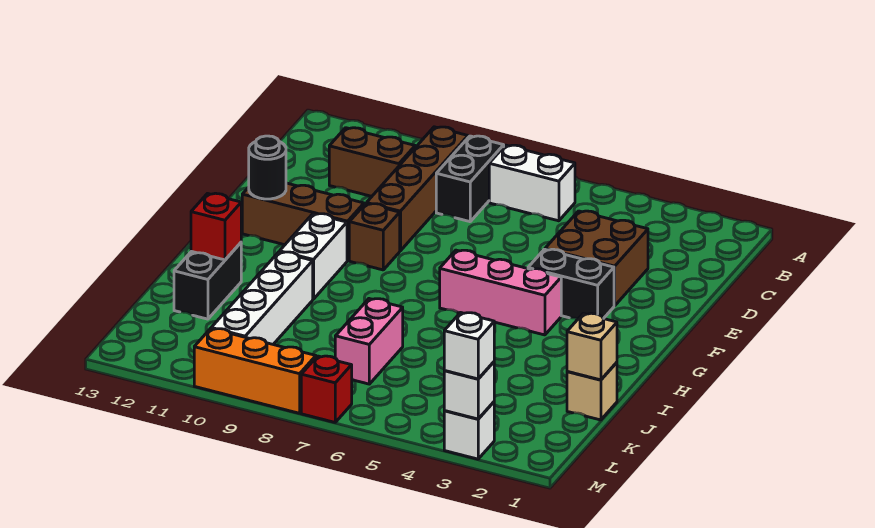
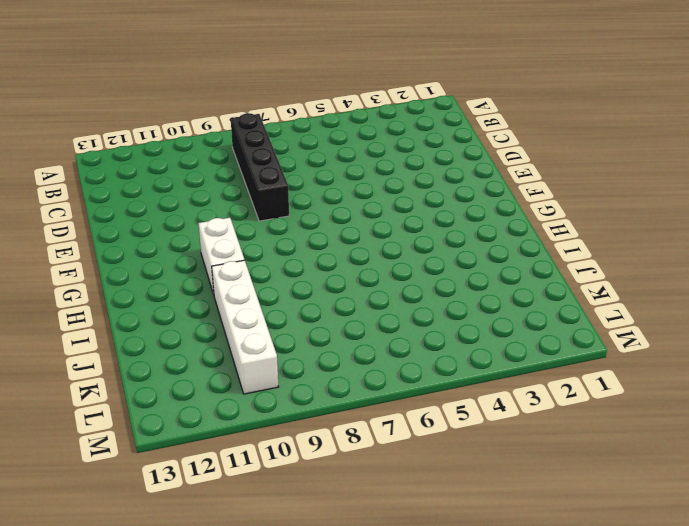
black brick B8:E8 level 1 -> black brick B8:C8 level 1
none -> white brick B6:B7 level 1
none -> brown brick B9:E9 level 1
none -> brown brick C10:C11 level 1

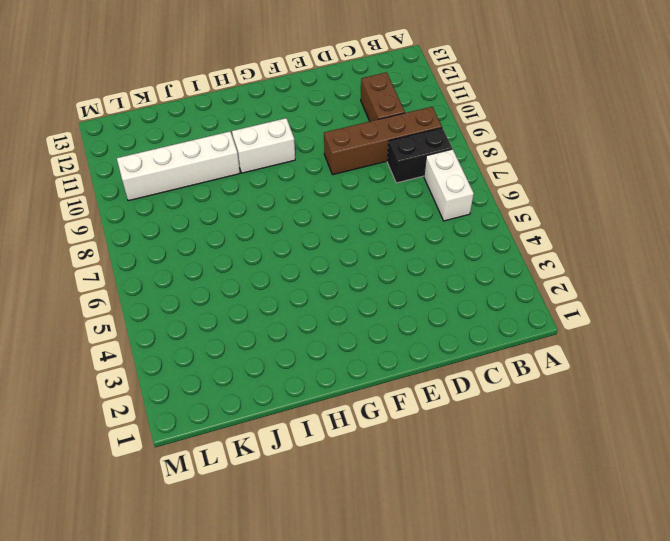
none -> brown brick D3:E4 level 1
none -> black brick F3:F4 level 1
none -> brown brick F9 level 1

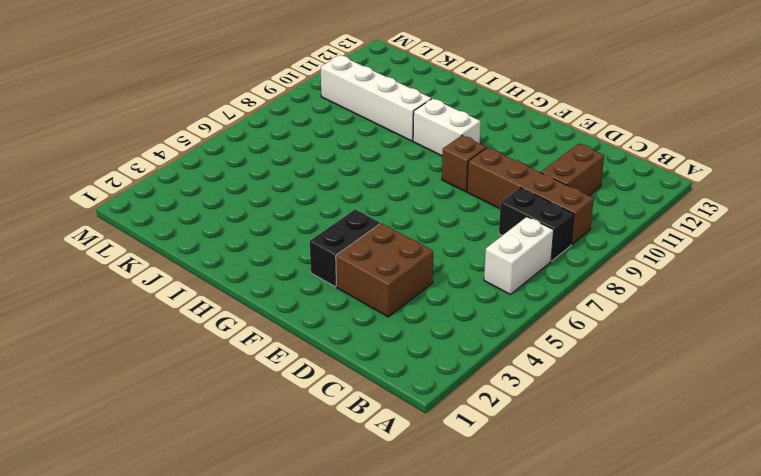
none -> brown brick F10:F12 level 1
none -> pink brick G4:G6 level 1
none -> black brick I12:J12 level 1

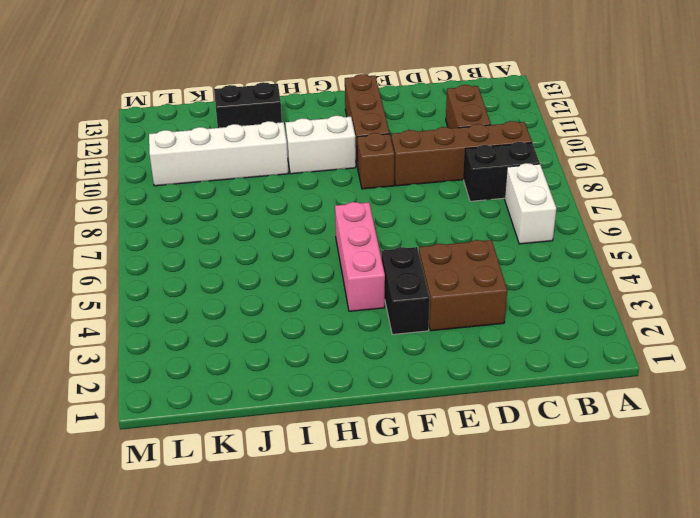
none -> tan brick J1 level 1
none -> pink brick J7:K7 level 1
none -> white brick M3 level 1

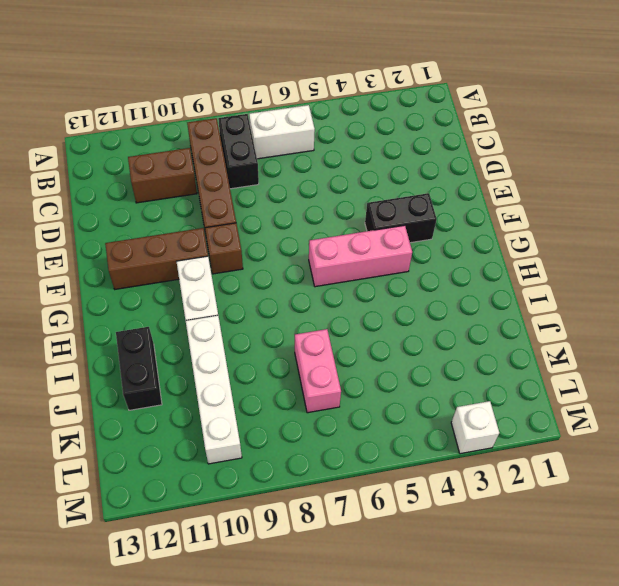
none -> brown brick D3:E4 level 1
none -> tan brick J1 level 1
none -> red brick M7 level 1

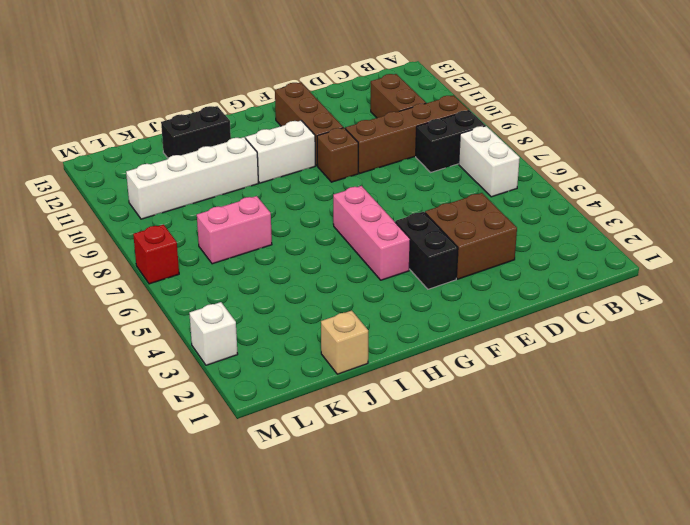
none -> orange brick M8:M10 level 1
none -> black round brick F12 level 2
none -> red brick I12 level 2

